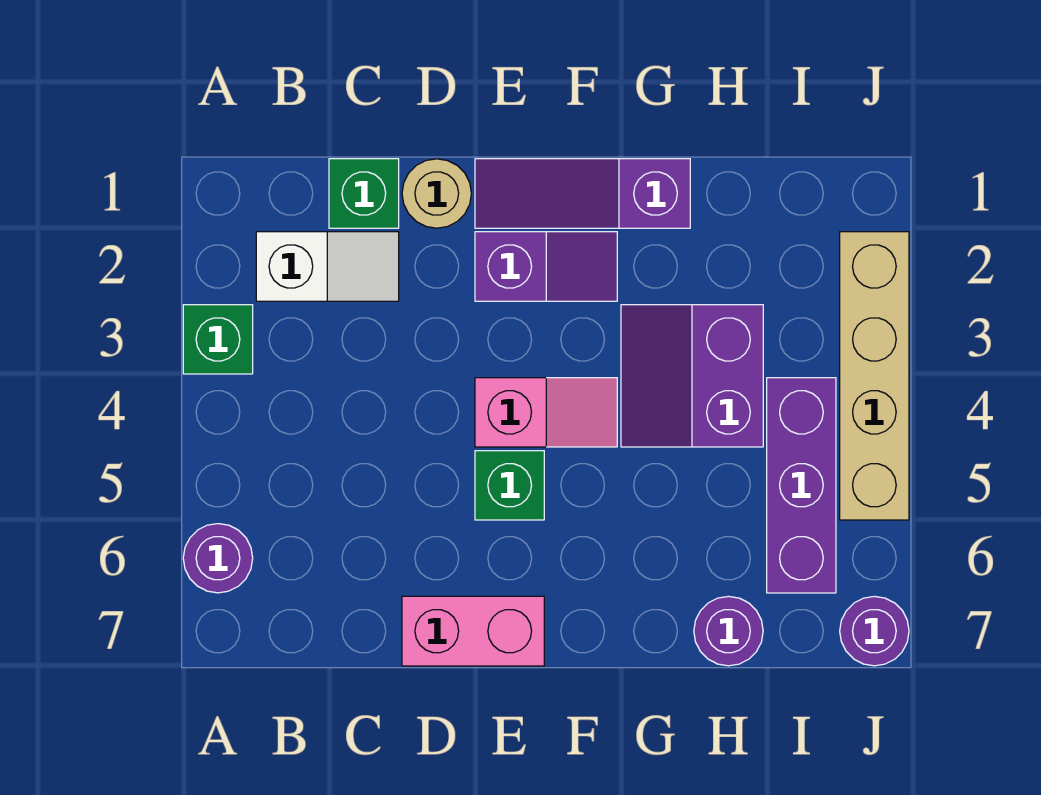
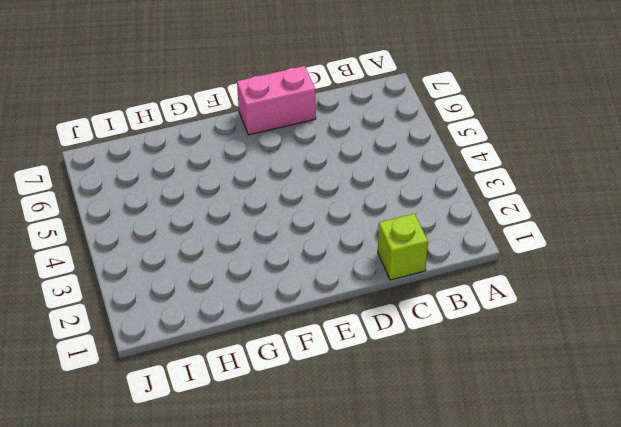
lime brick C1 level 1 -> green brick C1 level 1
none -> green brick A3 level 1
none -> purple round brick A6 level 1
none -> white slope B2:C2 level 1 top B

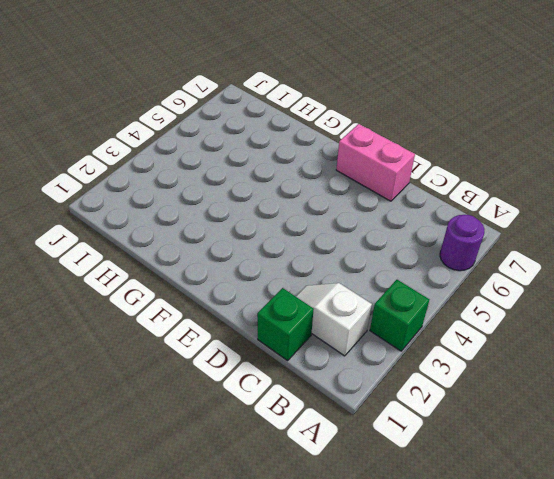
none -> tan round brick D1 level 1
none -> purple slope E1:G1 level 1 top G
none -> purple slope E2:F2 level 1 top E

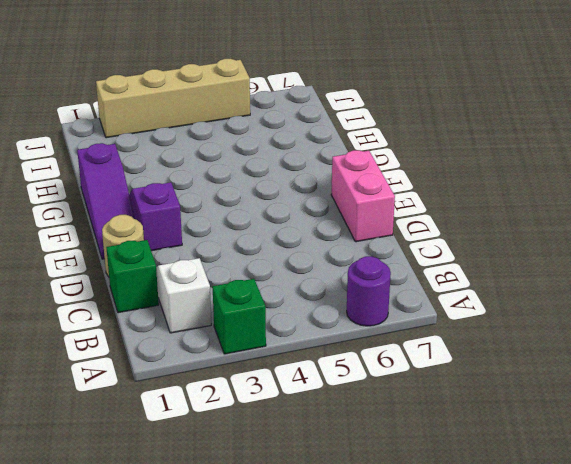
none -> pink slope E4:F4 level 1 top E
none -> green brick E5 level 1
none -> purple slope G3:H4 level 1 top H

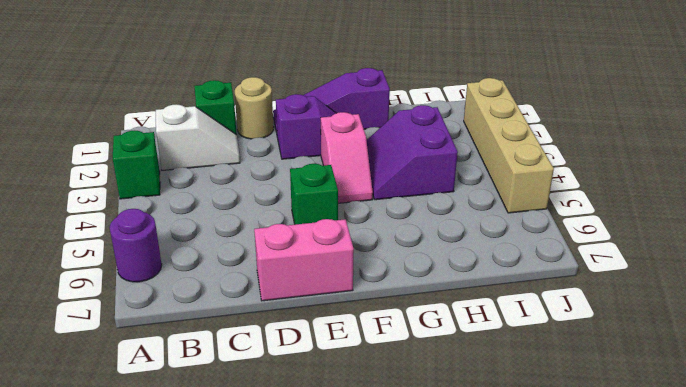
pink slope F3:F4 level 1 top 3 -> pink slope E4:F4 level 1 top E
none -> purple round brick H7 level 1
none -> purple brick I4:I6 level 1
none -> purple round brick J7 level 1

